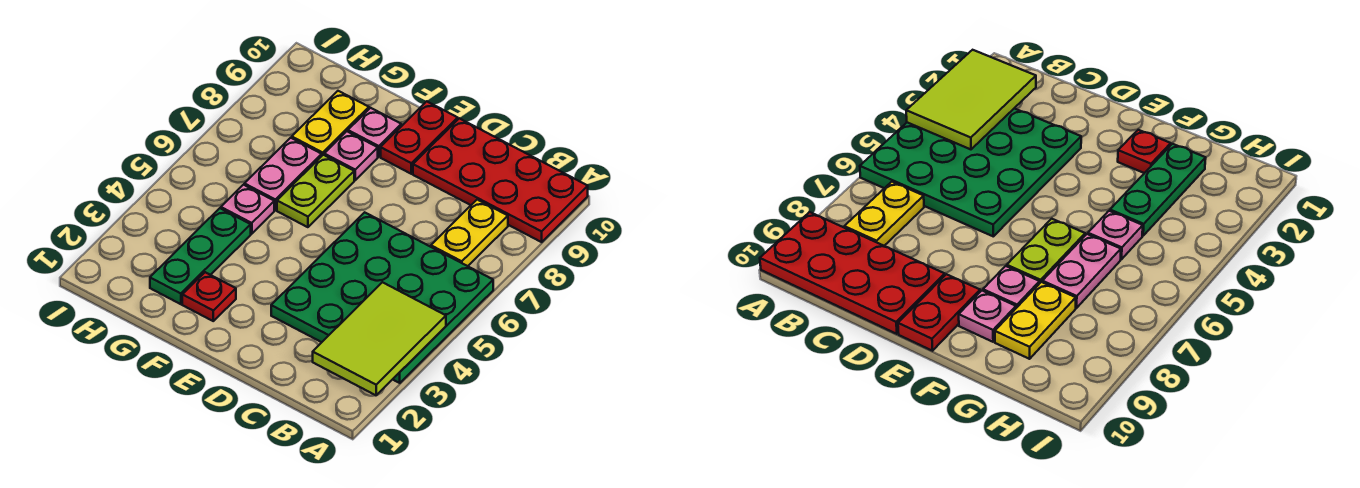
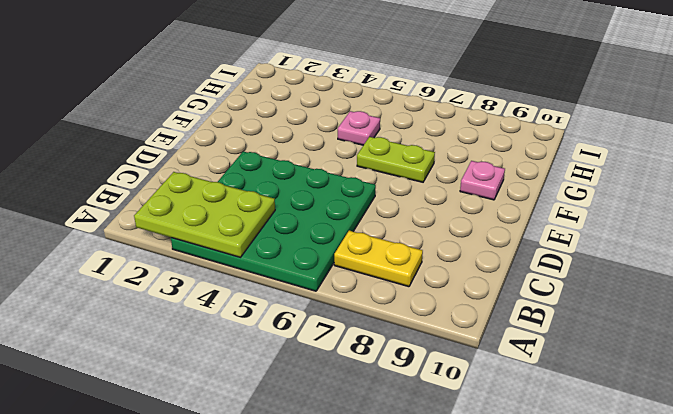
lime plate A2:B4 level 2 -> lime tile A2:B4 level 2
none -> red plate A9:D10 level 1
none -> red plate E9:E10 level 1
none -> red plate F2 level 1

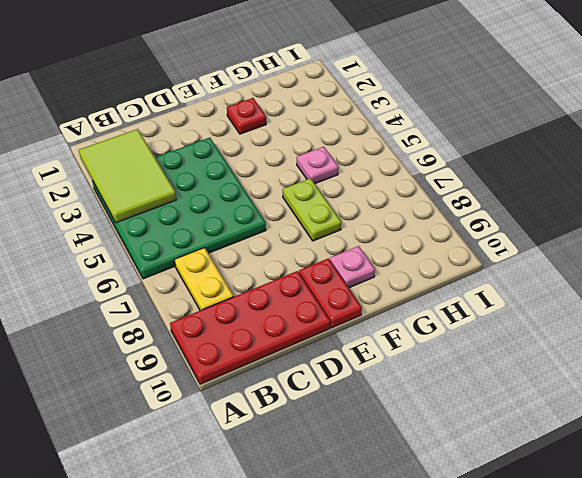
none -> pink plate F8 level 1
none -> green plate G2:G4 level 1
none -> pink plate G6:G7 level 1

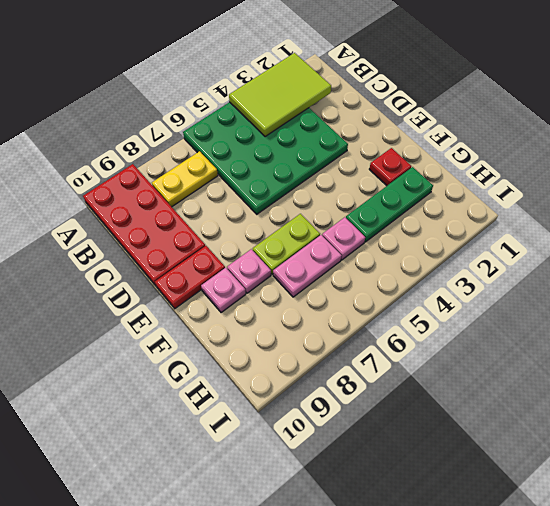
none -> yellow plate G8:G9 level 1

